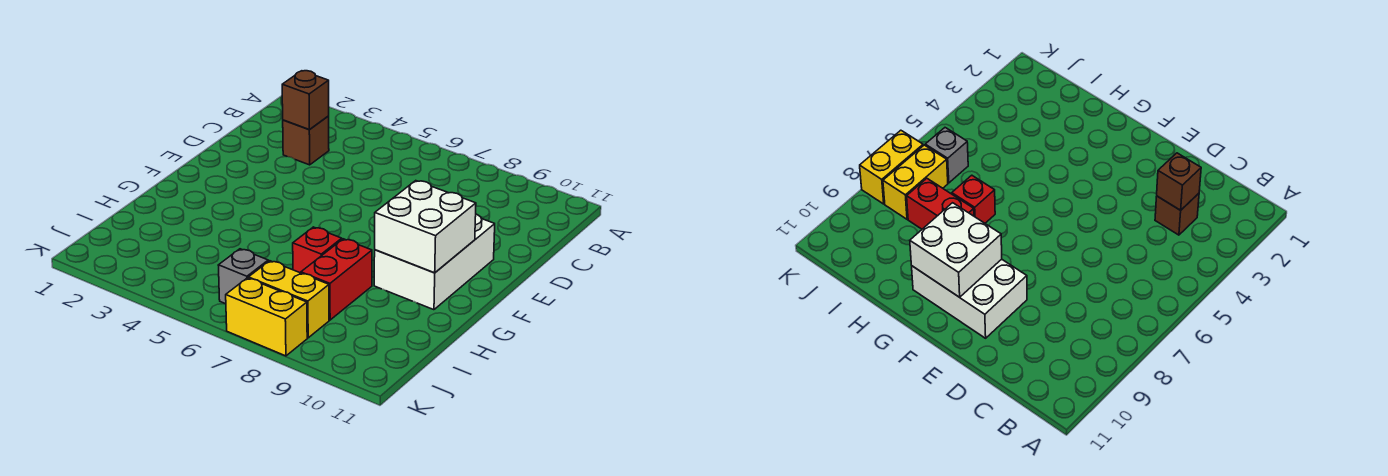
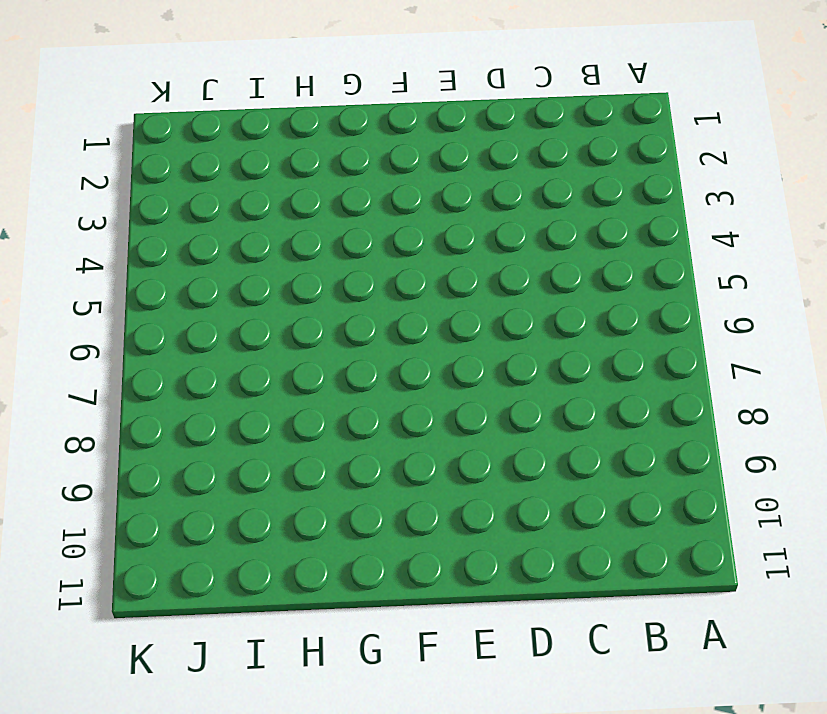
none -> brown brick C3 level 1
none -> white brick E9:G10 level 1

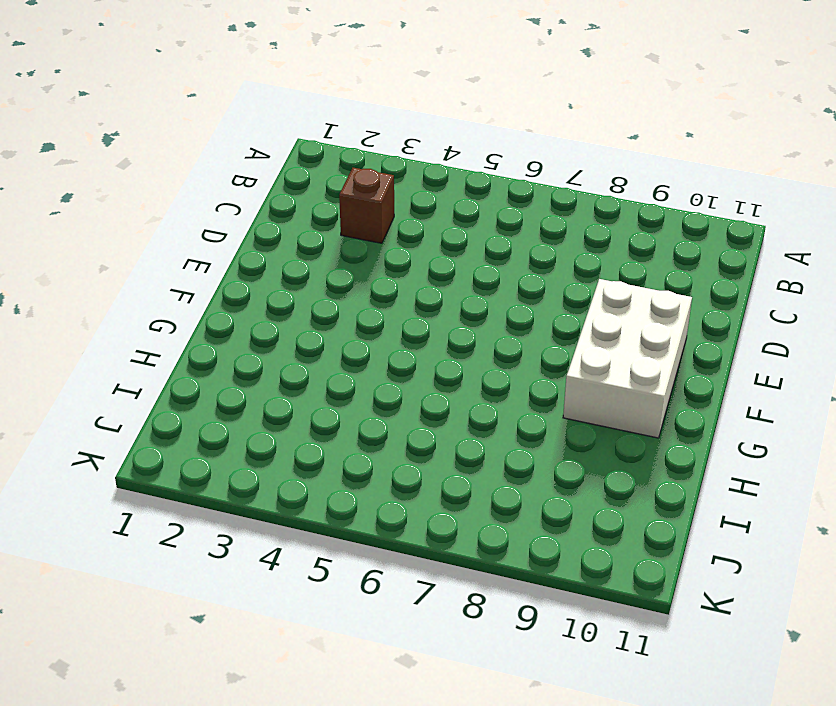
none -> red brick H7 level 1
none -> red brick H8:I8 level 1

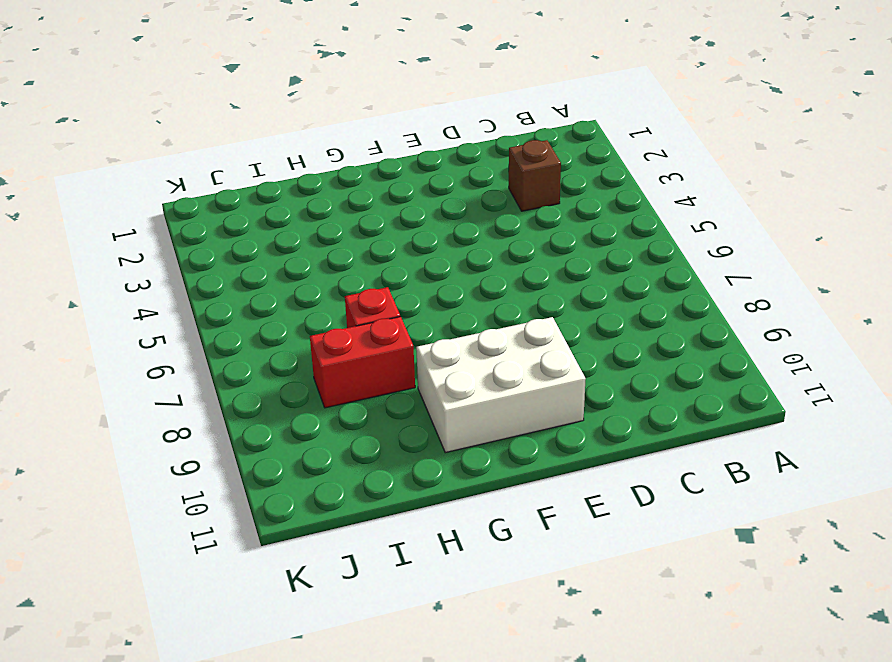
none -> grey brick J6 level 1
none -> yellow brick J7:J8 level 1

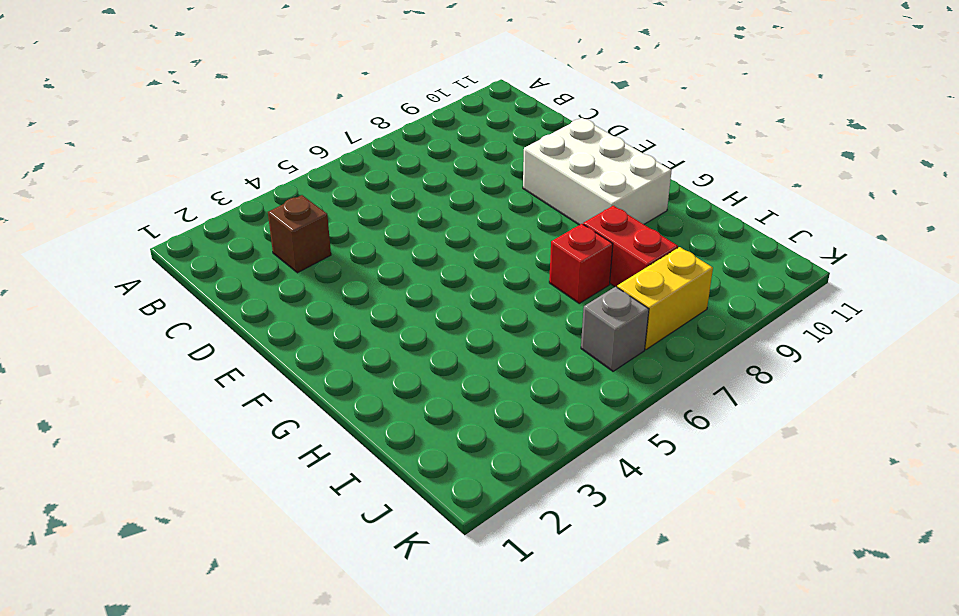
none -> yellow brick K7:K8 level 1
none -> brown brick C3 level 2

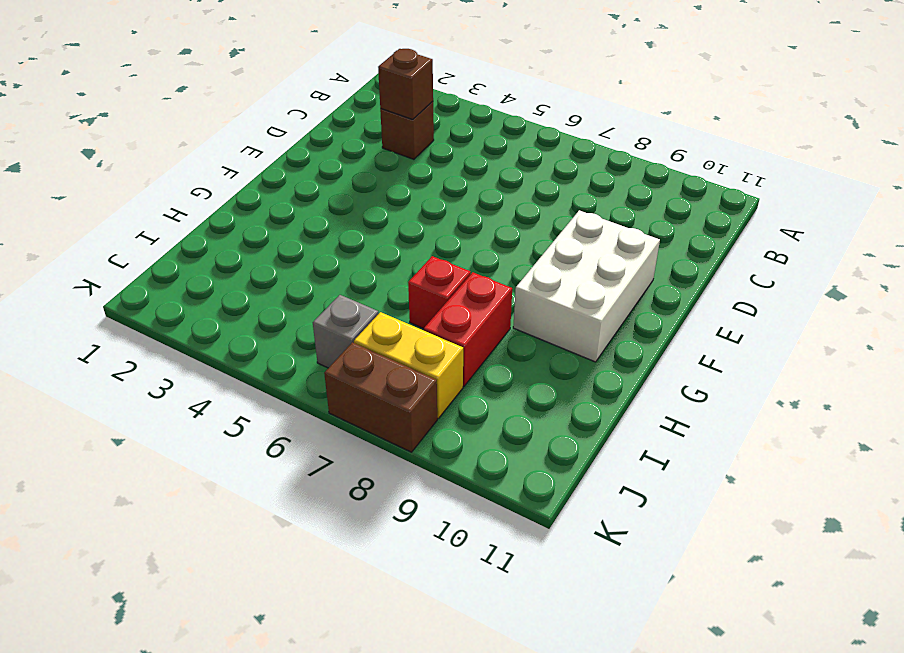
brown brick K7:K8 level 1 -> yellow brick K7:K8 level 1
none -> white brick F9:G10 level 2

